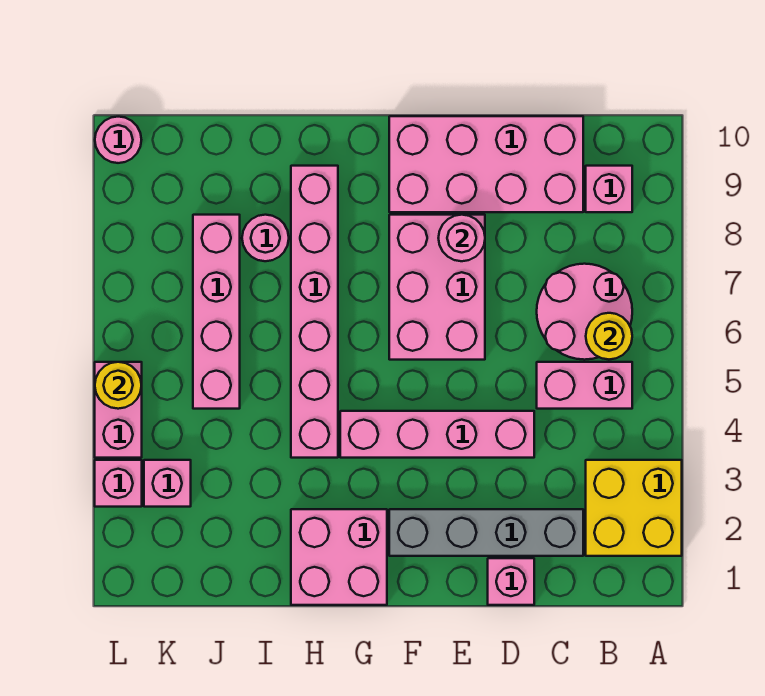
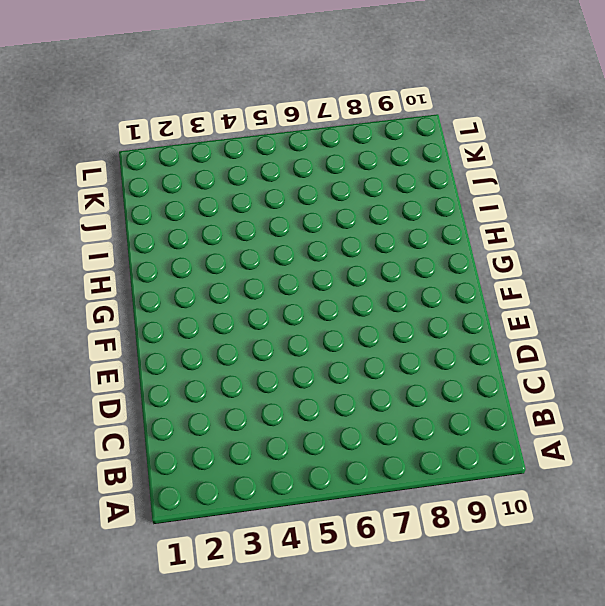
none -> yellow brick A2:B3 level 1
none -> pink brick B5:C5 level 1
none -> pink round brick B6:C7 level 1

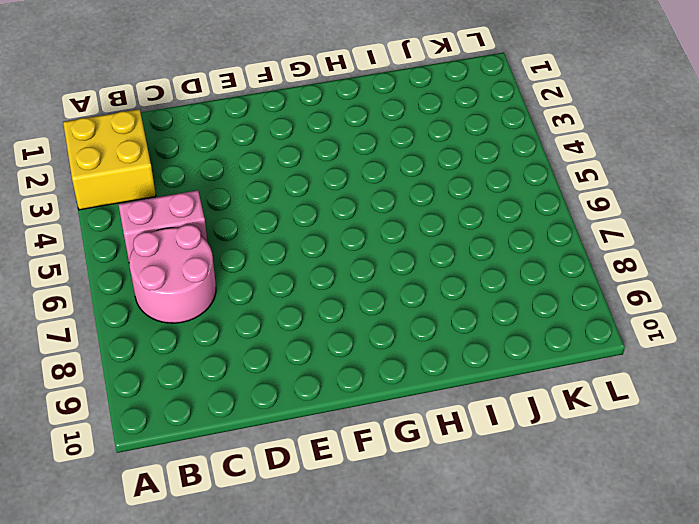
none -> pink brick B9 level 1
none -> grey brick C2:F2 level 1
none -> pink brick C9:F10 level 1

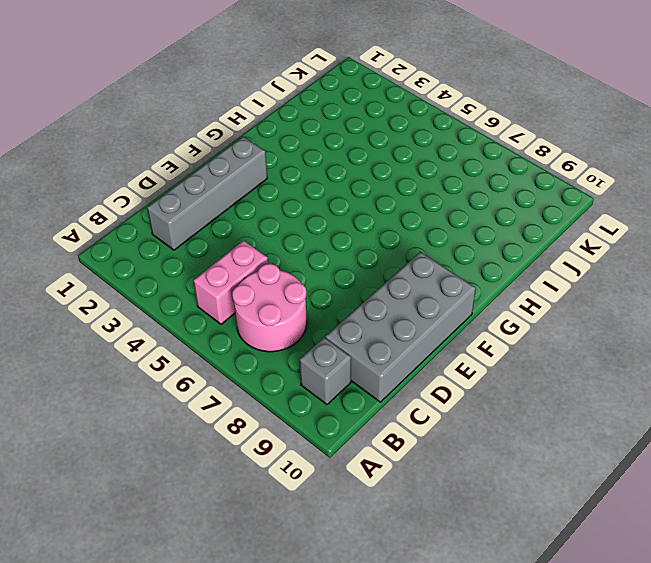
grey brick B9 level 1 -> pink brick B9 level 1
grey brick C9:F10 level 1 -> pink brick C9:F10 level 1
none -> yellow brick A2:B3 level 1
none -> pink brick D1 level 1
none -> pink brick D4:G4 level 1

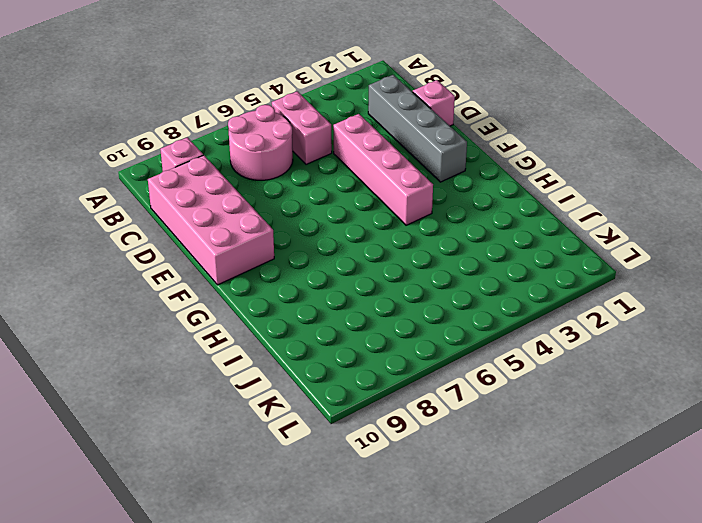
none -> yellow brick A2:B3 level 1
none -> pink brick E6:F8 level 1
none -> pink brick G1:H2 level 1

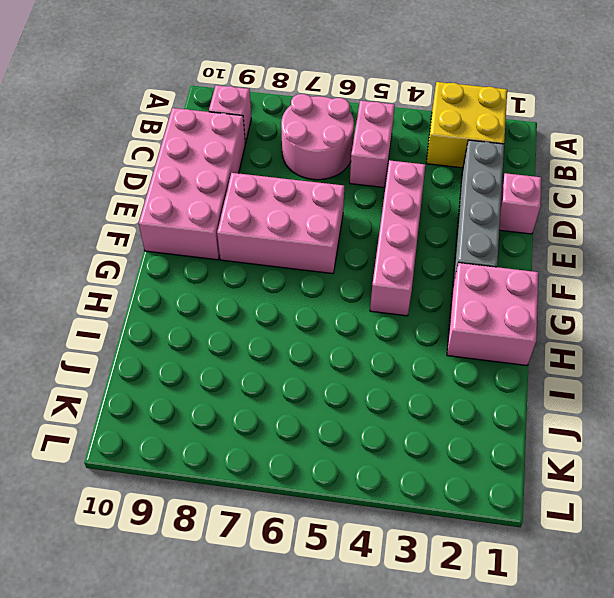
none -> pink brick H4:H9 level 1
none -> pink round brick I8 level 1
none -> pink brick J5:J8 level 1

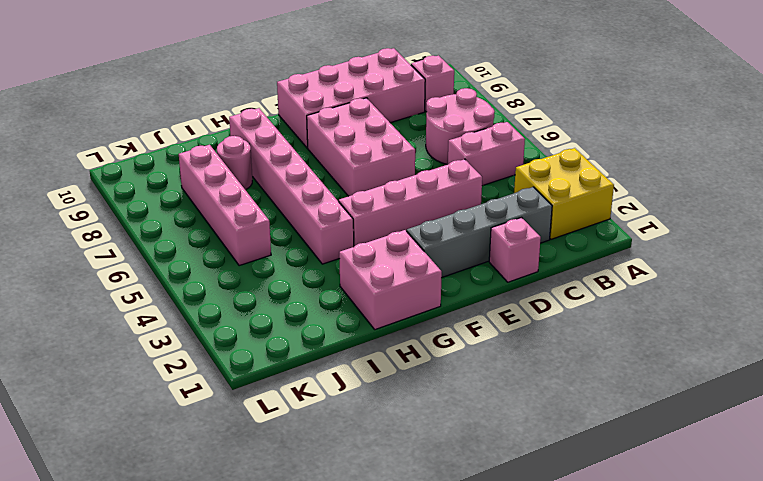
none -> pink brick K3 level 1
none -> pink brick L3 level 1
none -> pink brick L4:L5 level 1

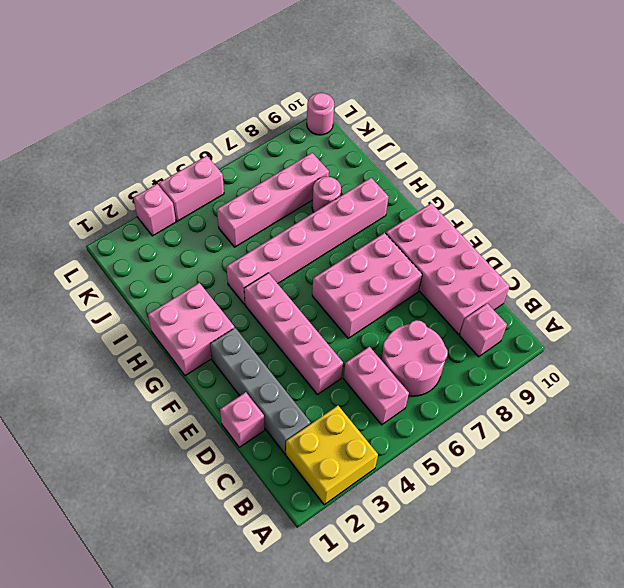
none -> pink brick K3 level 1
none -> yellow round brick B6 level 2
none -> pink round brick E8 level 2

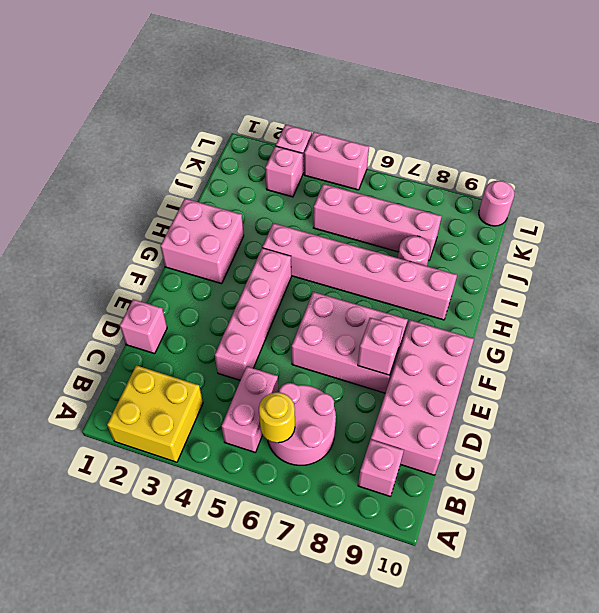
pink brick E8 level 2 -> pink round brick E8 level 2
none -> grey brick C2:F2 level 1
none -> yellow round brick L5 level 2

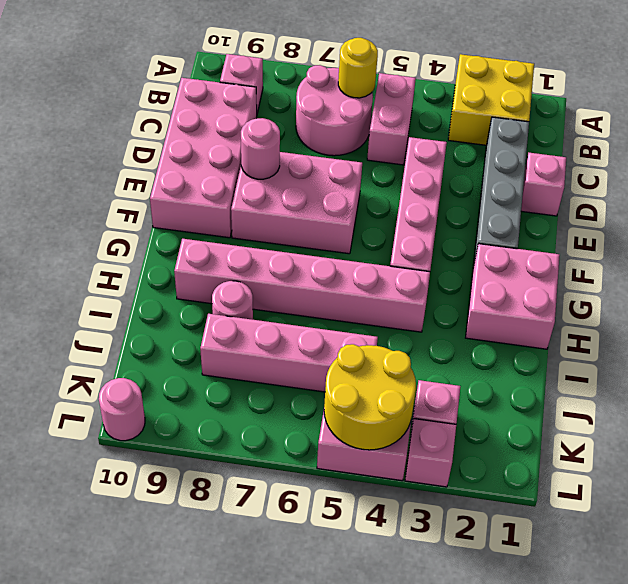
yellow round brick K4:L5 level 2 -> yellow round brick L5 level 2

